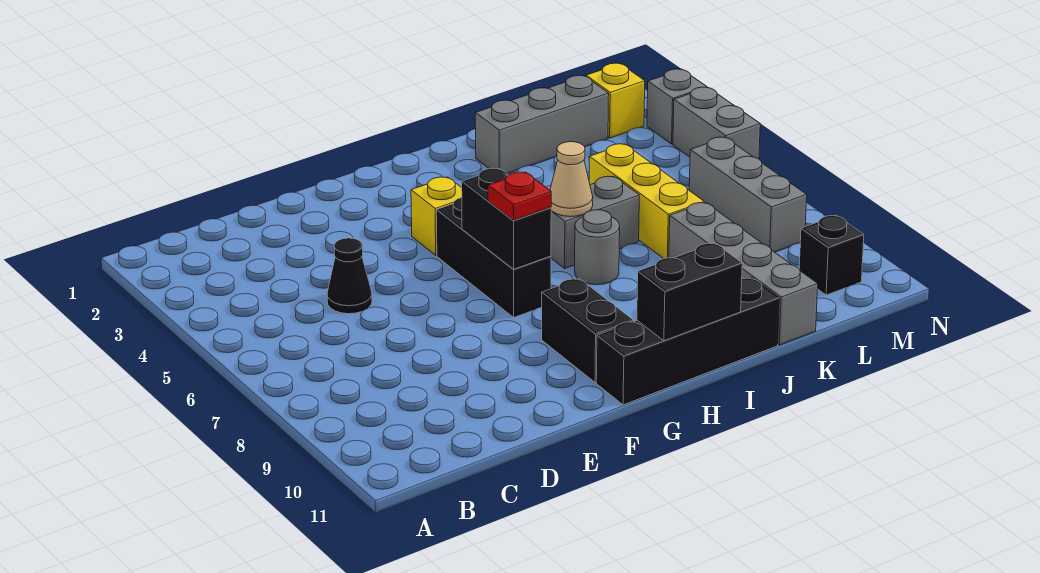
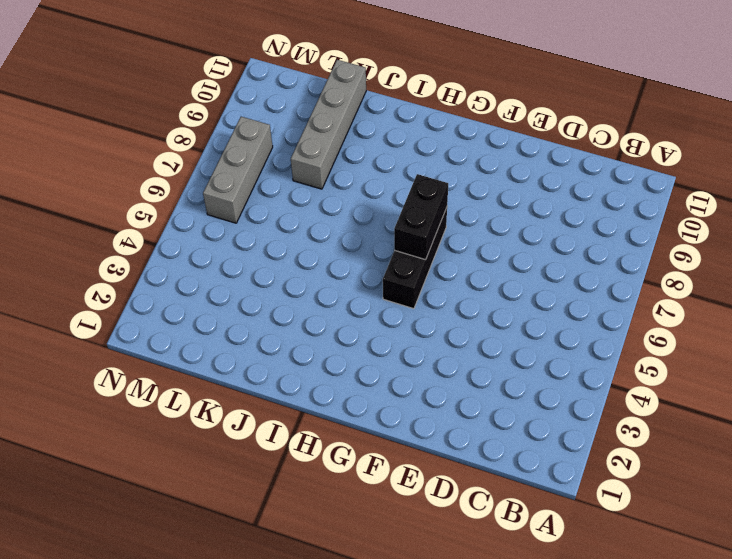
none -> black cone D5 level 1
none -> yellow brick G4 level 1
none -> black brick G9:G10 level 1

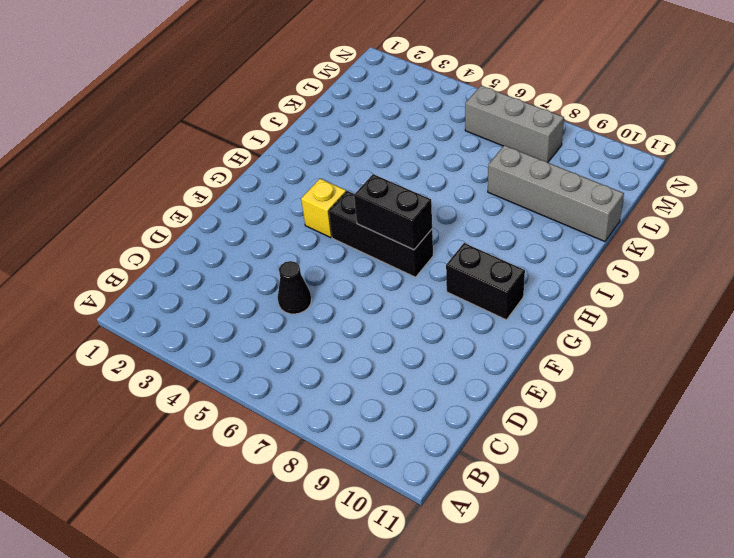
none -> black brick G11:J11 level 1
none -> grey brick I6:J6 level 1
none -> grey round brick I7 level 1

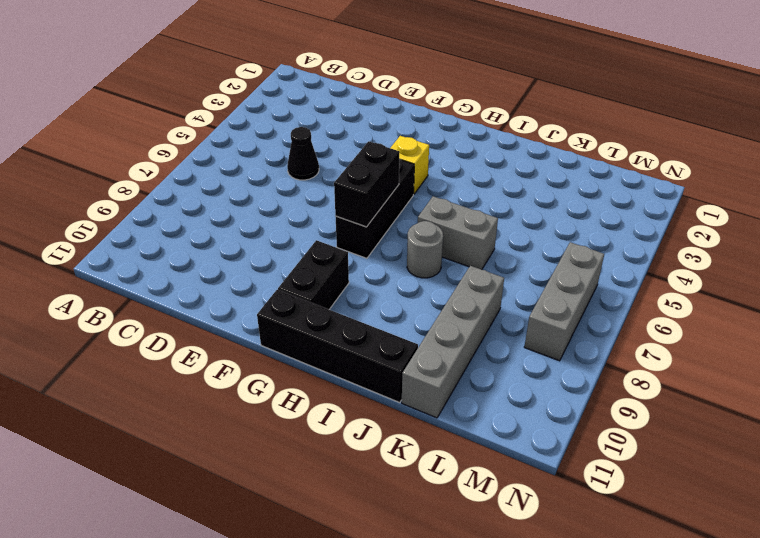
none -> grey brick J2:L2 level 1
none -> yellow brick K5:K7 level 1
none -> yellow brick M2 level 1

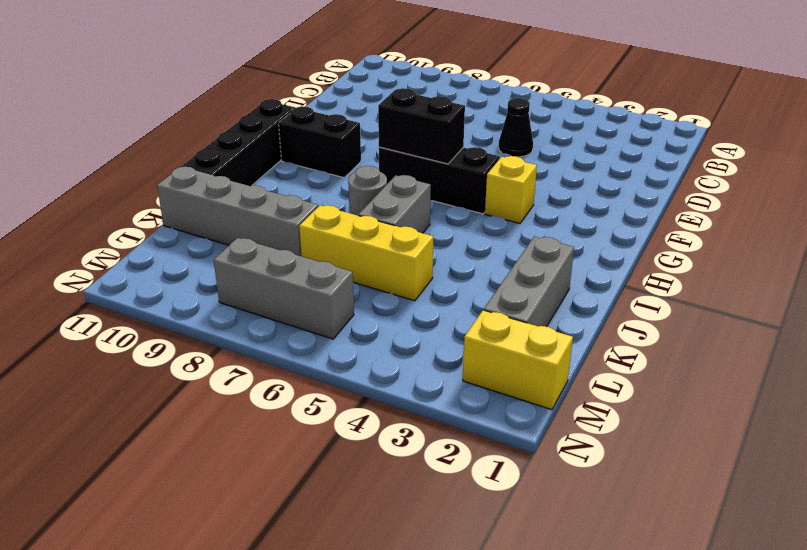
yellow brick M1:M2 level 1 -> yellow brick M2 level 1
none -> black brick M10 level 1
none -> grey brick N3 level 1
none -> grey brick N4:N5 level 1

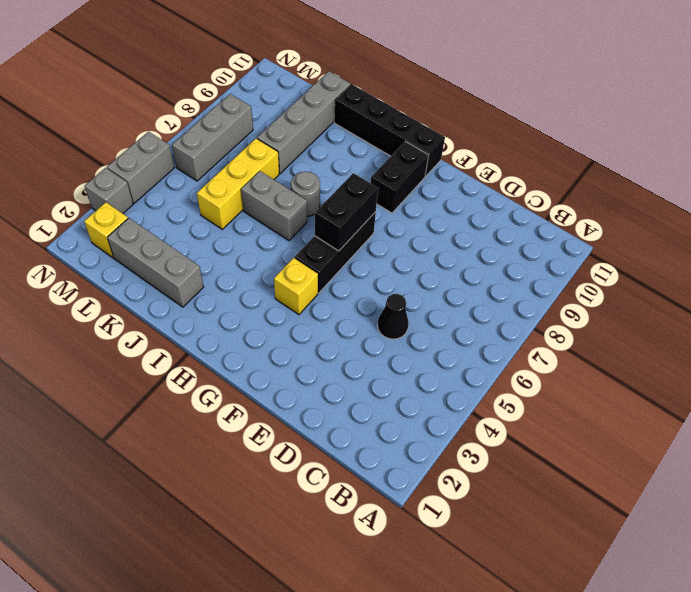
none -> black brick M10 level 1
none -> black brick H11:I11 level 2
none -> tan cone I6 level 2

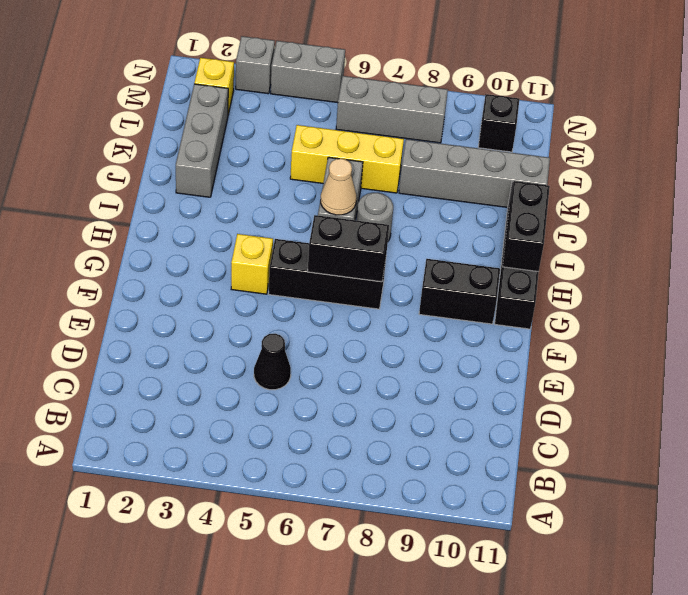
none -> red plate G7 level 3

